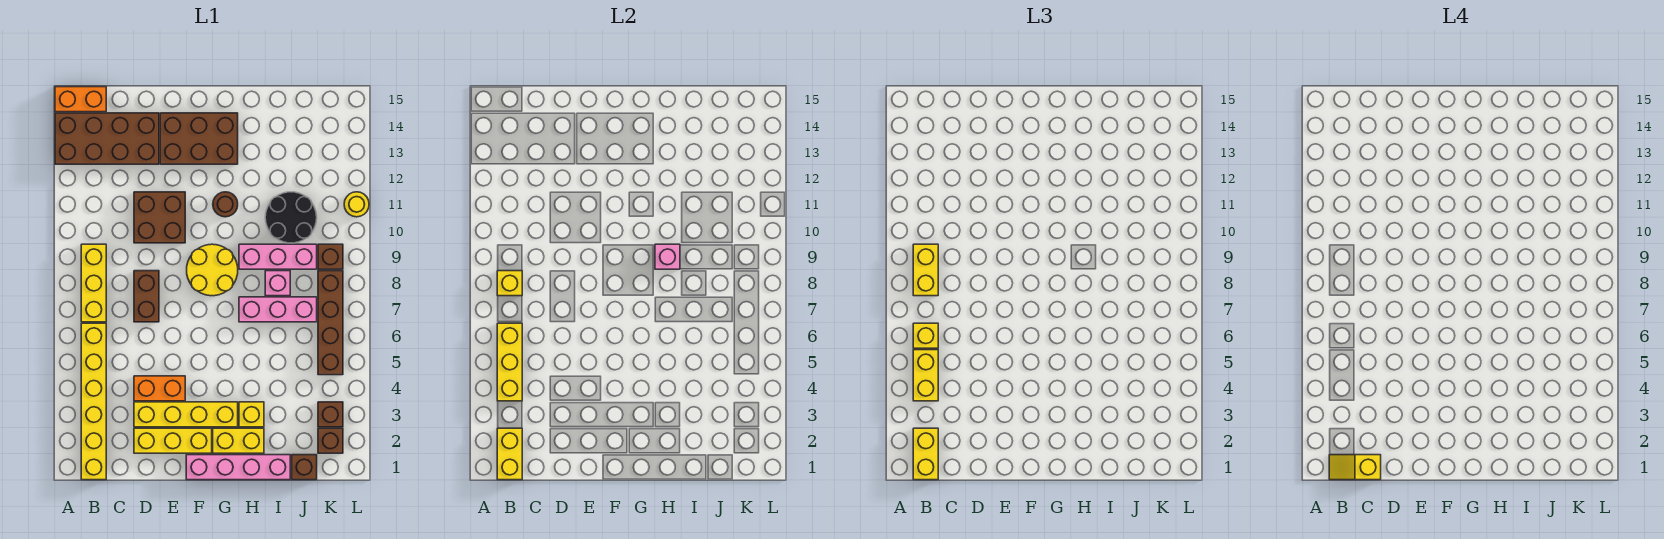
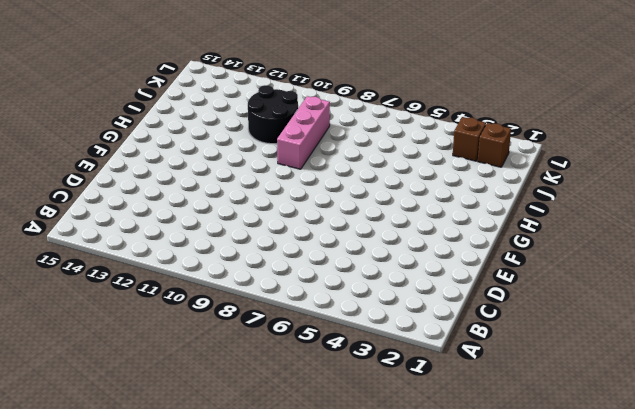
none -> brown brick A13:D14 level 1
none -> orange brick A15:B15 level 1
none -> yellow brick B1:B6 level 1
none -> yellow brick B7:B9 level 1

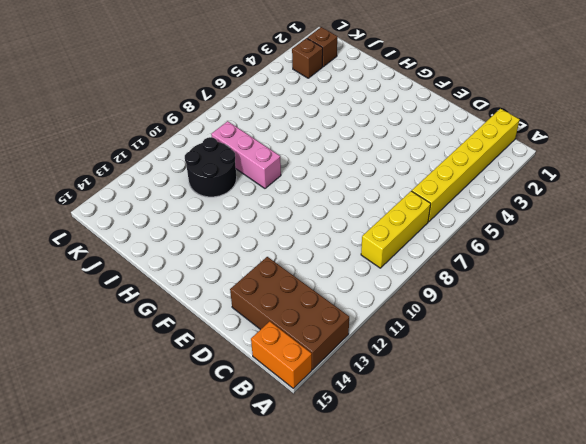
none -> yellow brick D2:F2 level 1
none -> yellow brick D3:G3 level 1
none -> orange brick D4:E4 level 1
none -> brown brick D7:D8 level 1

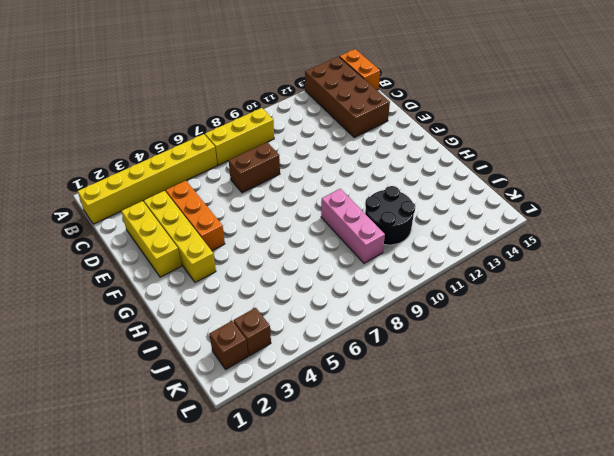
orange brick D4:F4 level 1 -> orange brick D4:E4 level 1
none -> brown brick D10:E11 level 1
none -> brown brick E13:G14 level 1
none -> pink brick F1:I1 level 1
none -> yellow round brick F8:G9 level 1

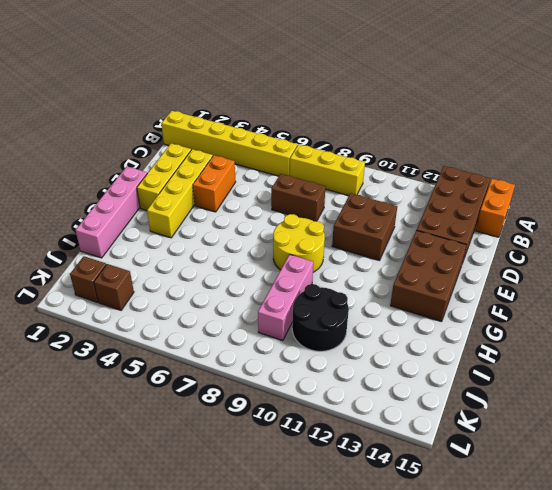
none -> yellow brick G2:H2 level 1
none -> brown round brick G11 level 1
none -> yellow brick H3 level 1
none -> pink brick H7:J7 level 1

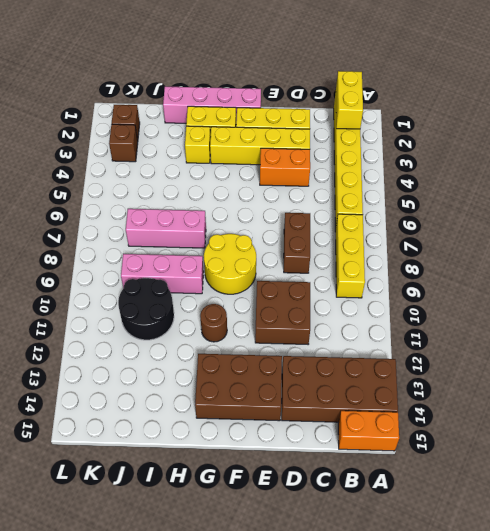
none -> pink brick I8 level 1
none -> brown brick J1 level 1
none -> brown brick K5:K8 level 1
none -> brown brick K9 level 1

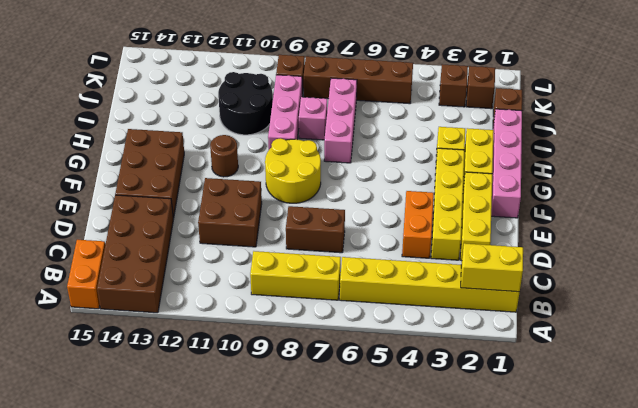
none -> yellow round brick L11 level 1
none -> yellow brick B4:B6 level 2
none -> yellow brick B8 level 2
none -> pink brick H9 level 2

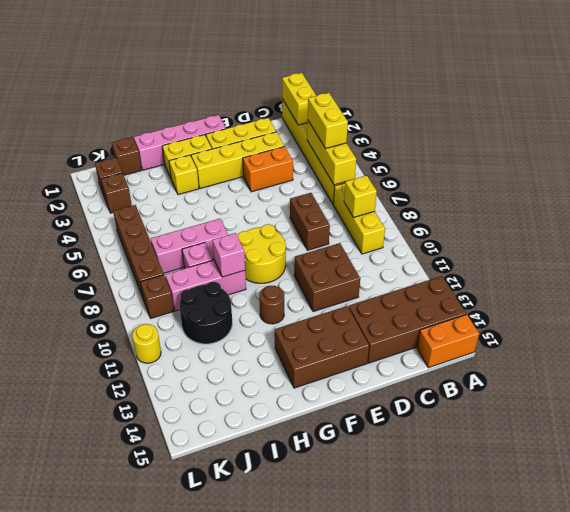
none -> yellow brick B1:B2 level 3
none -> yellow brick B6 level 3
none -> yellow brick B8:B9 level 3
none -> yellow slope B1:C1 level 4 top C

